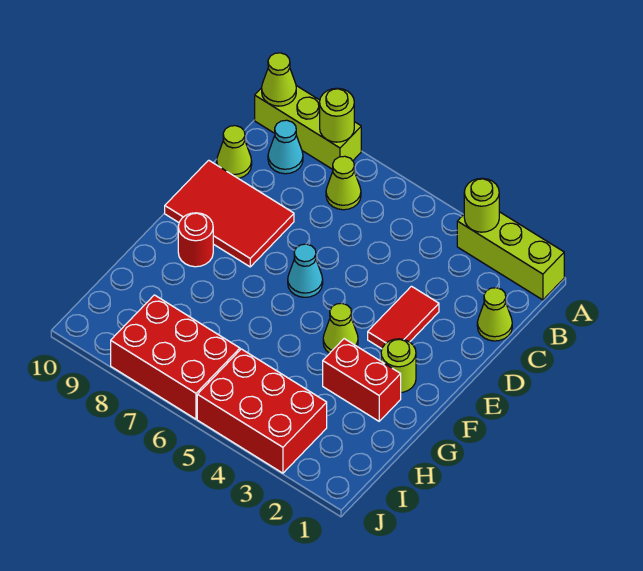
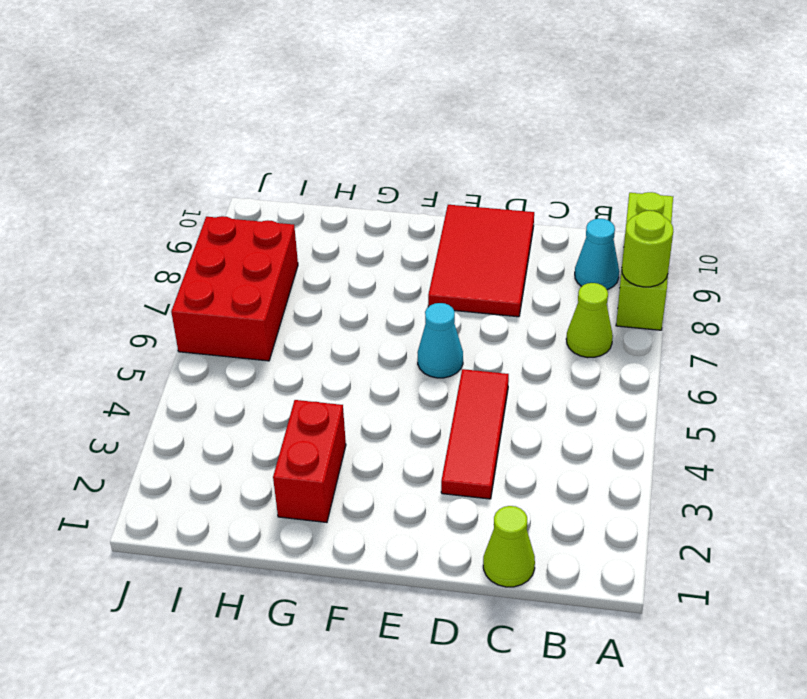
red tile D3:D5 level 1 -> red tile D3:E3 level 1
none -> lime brick A1:A3 level 1
none -> lime cone C10 level 1
none -> lime round brick F2 level 1

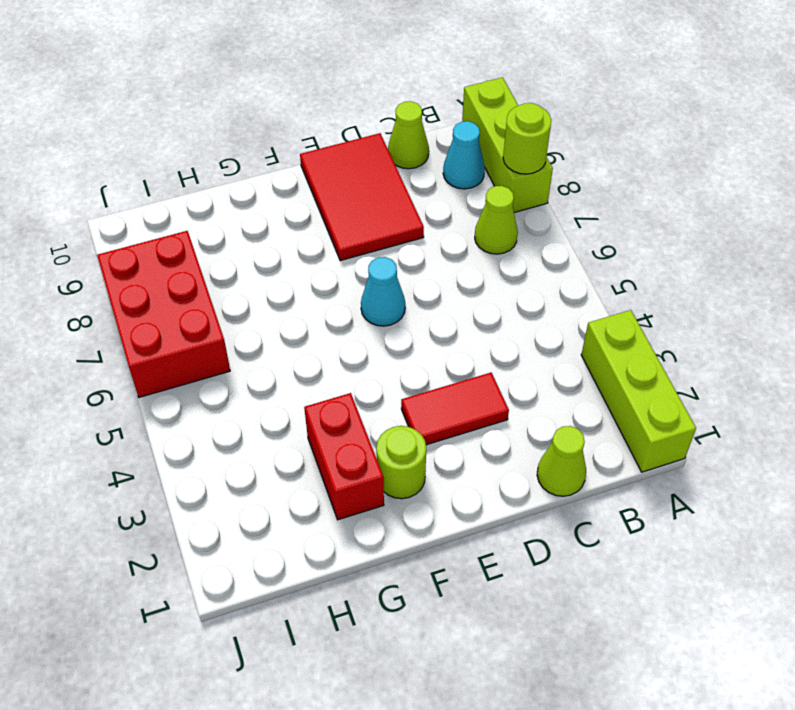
none -> lime cone F4 level 1
none -> red round brick F9 level 1
none -> red brick I3:J5 level 1

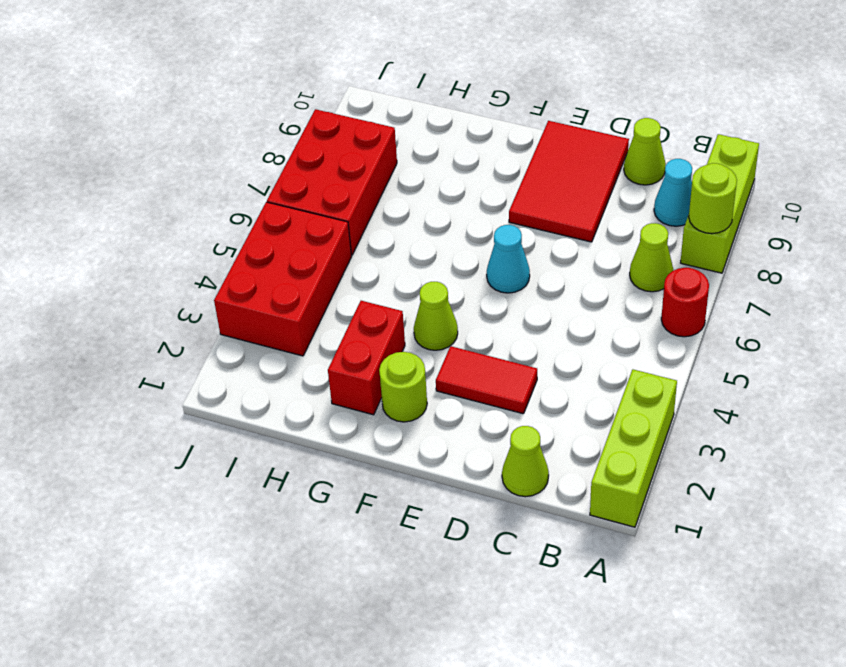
red round brick A6 level 1 -> red round brick F9 level 1
none -> lime round brick A3 level 2
none -> lime cone A10 level 2

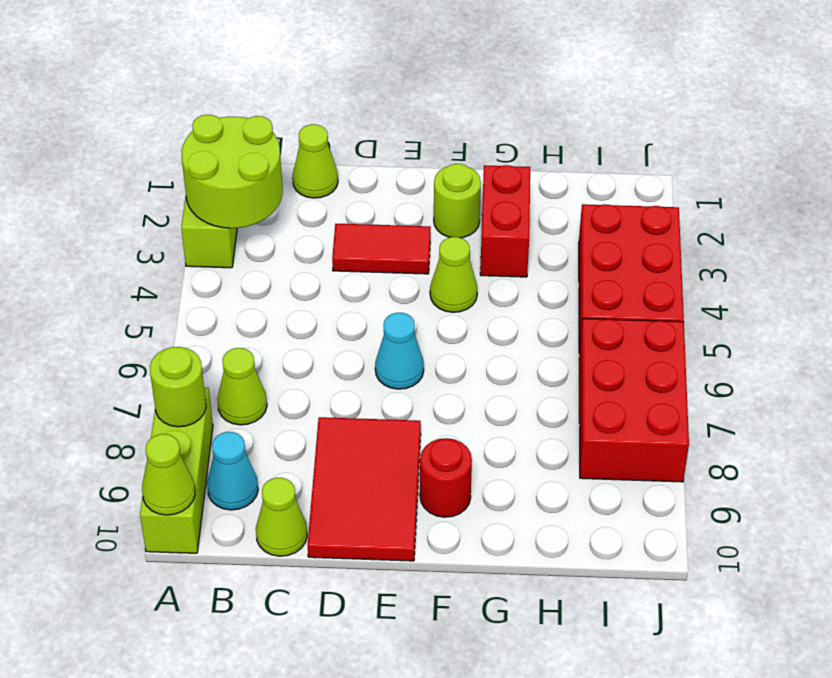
lime round brick A2:B3 level 2 -> lime round brick A3 level 2

